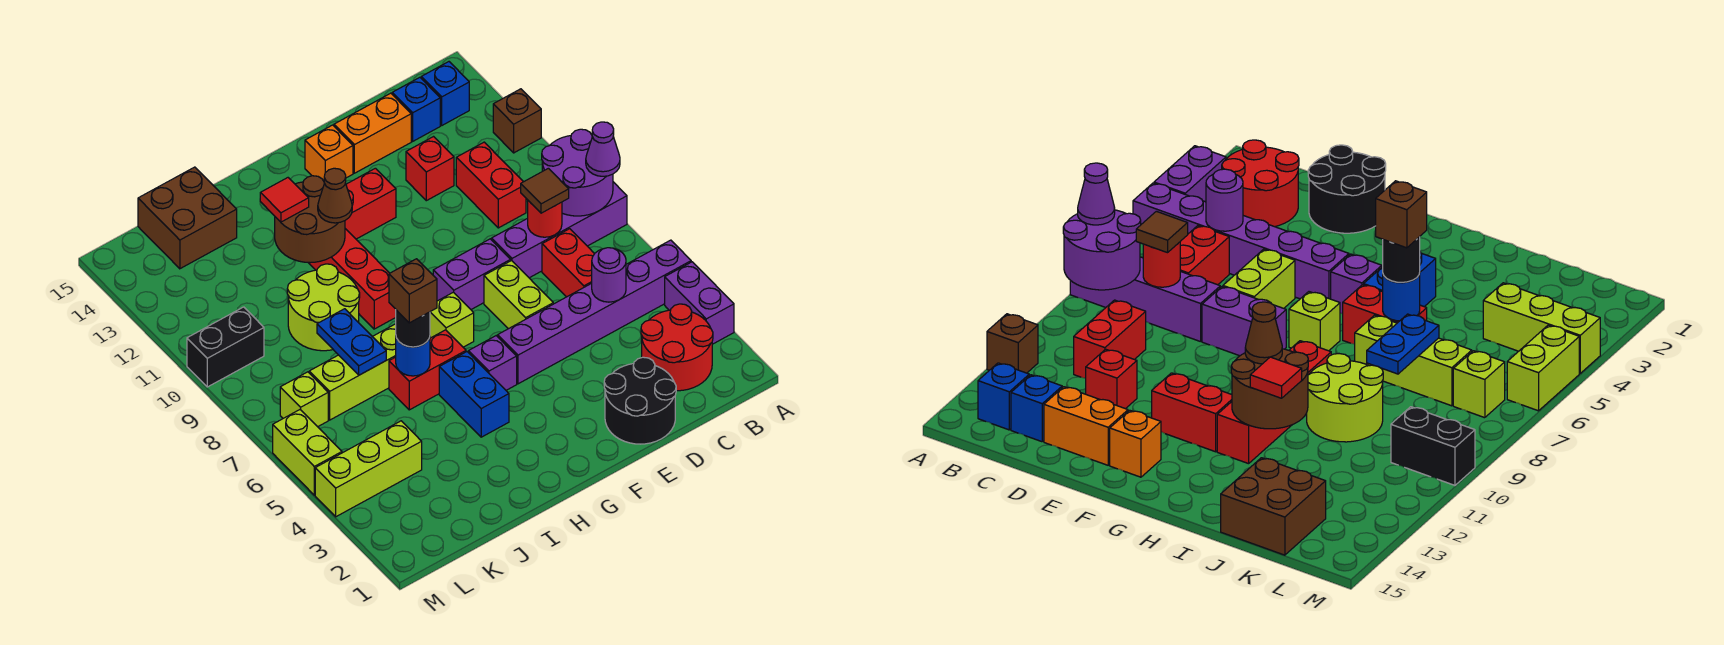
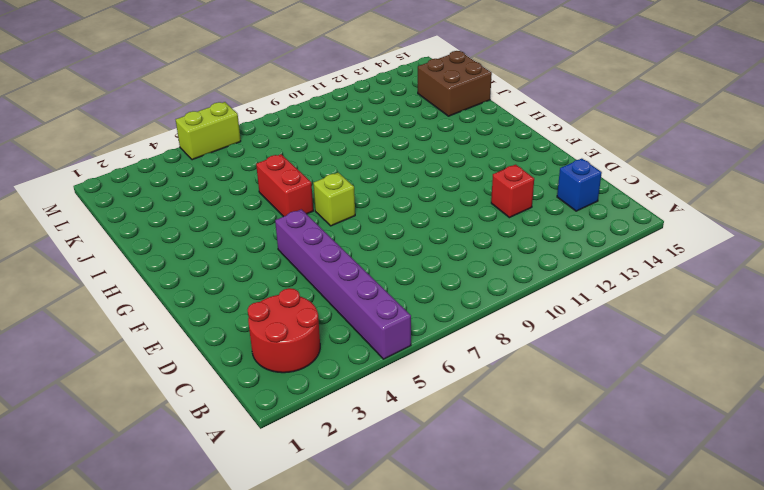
none -> purple brick A3:A4 level 1
none -> purple brick A8:D8 level 1
none -> brown brick A12 level 1
none -> blue brick B14 level 1

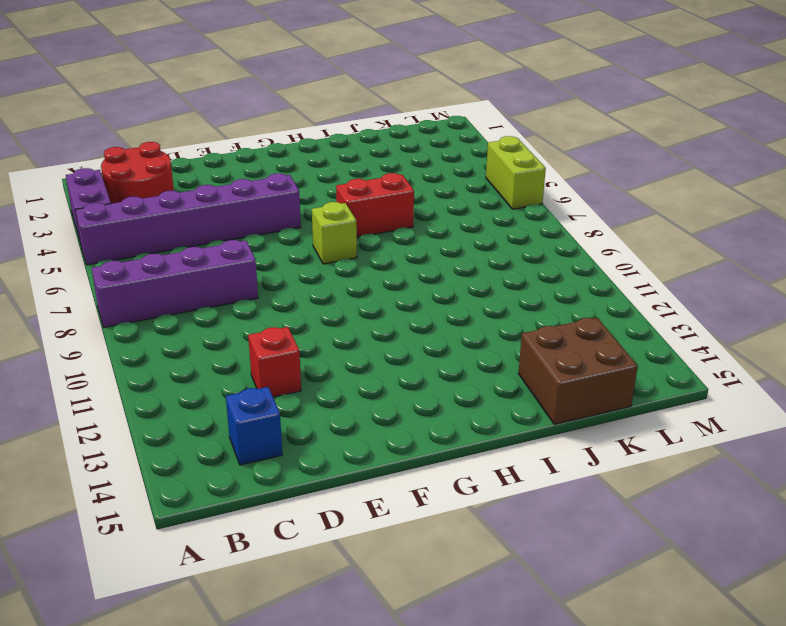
none -> brown brick A12 level 1
none -> blue brick B14 level 1
none -> red brick C6:C7 level 1
none -> red brick C10:C11 level 1

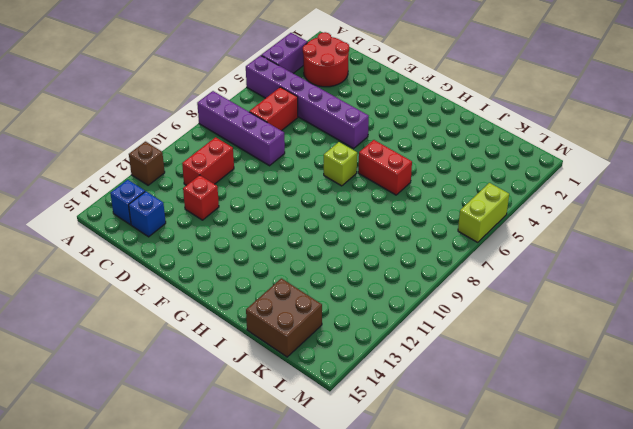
none -> black round brick D1:E2 level 1
none -> orange brick D14:E14 level 1
none -> lime brick E6:E7 level 1
none -> purple brick E8:F8 level 1

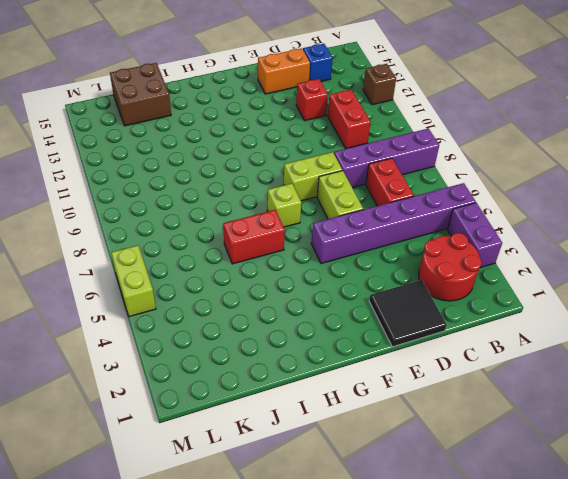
black tile D1:E2 level 1 -> black round brick D1:E2 level 1
lime brick E8:F8 level 1 -> purple brick E8:F8 level 1
none -> blue brick B14 level 1
none -> red brick F12:G12 level 1
none -> orange brick F14 level 1
none -> purple brick G5 level 1

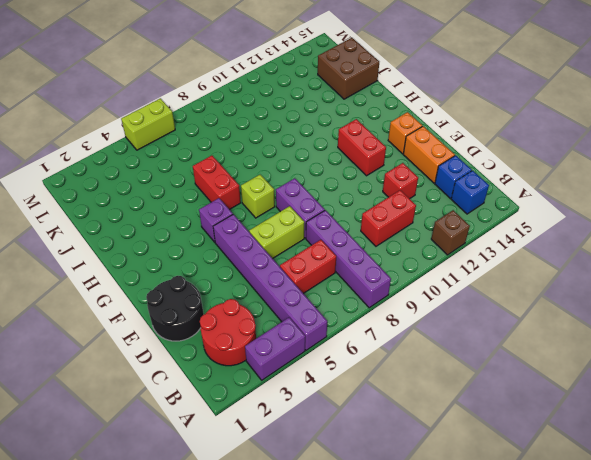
none -> blue brick H4:H5 level 1
none -> red brick H9:H12 level 1
none -> lime brick I7:K7 level 1
none -> lime round brick I9:J10 level 1

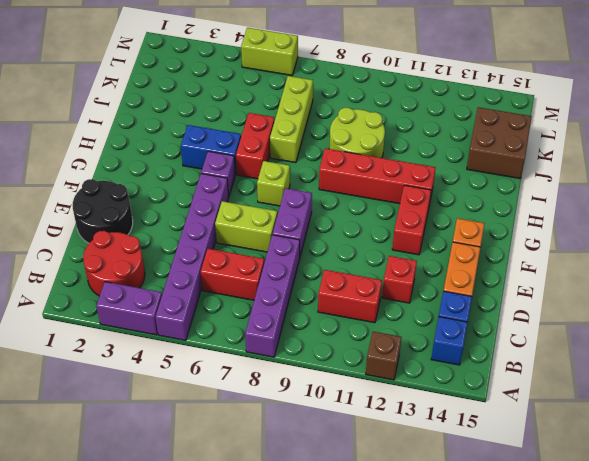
none -> lime brick K4:M4 level 1
none -> lime brick L7 level 1
none -> black brick L10:M10 level 1
none -> purple round brick A8:B9 level 2

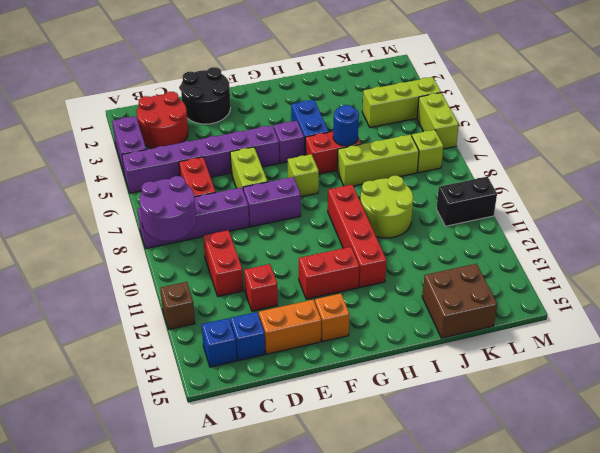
none -> purple round brick C5 level 2
none -> red round brick C8 level 2
none -> brown round brick H11:I12 level 2
none -> blue plate J7:J8 level 2

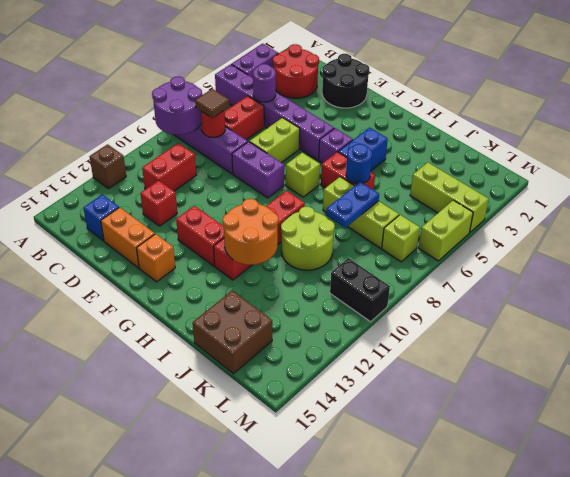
orange round brick H11:I12 level 2 -> brown round brick H11:I12 level 2
none -> blue brick B14 level 1
none -> purple cone A8 level 3
none -> brown cone H11 level 3
none -> black round brick I6 level 3

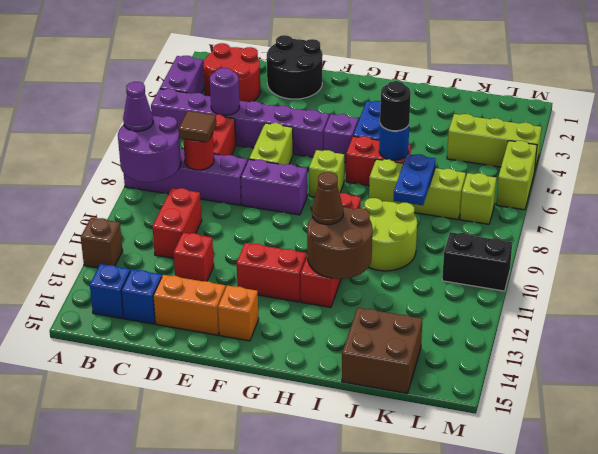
none -> red tile I12 level 3
none -> brown brick I6 level 4

